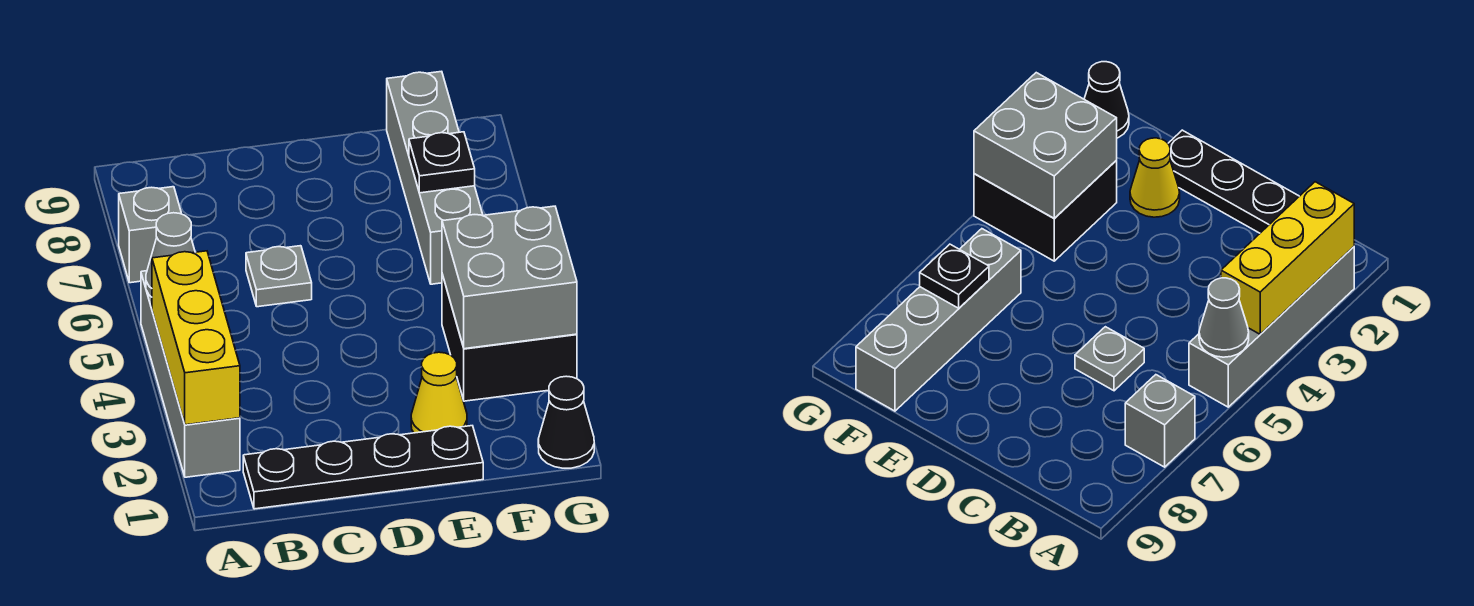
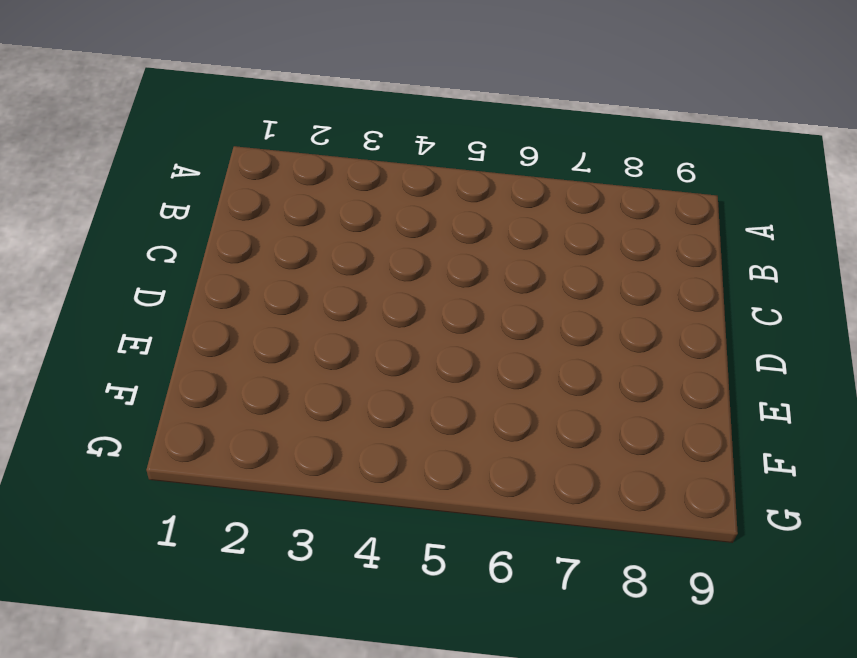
none -> grey brick A2:A5 level 1
none -> grey brick A7 level 1
none -> black plate B1:E1 level 1

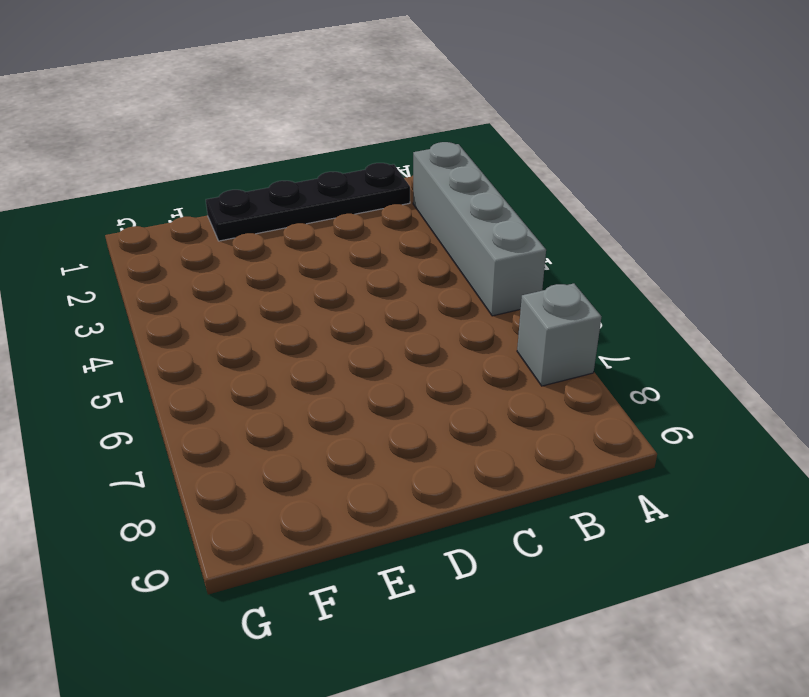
none -> grey plate C6 level 1
none -> yellow cone E2 level 1
none -> black brick F3:G4 level 1

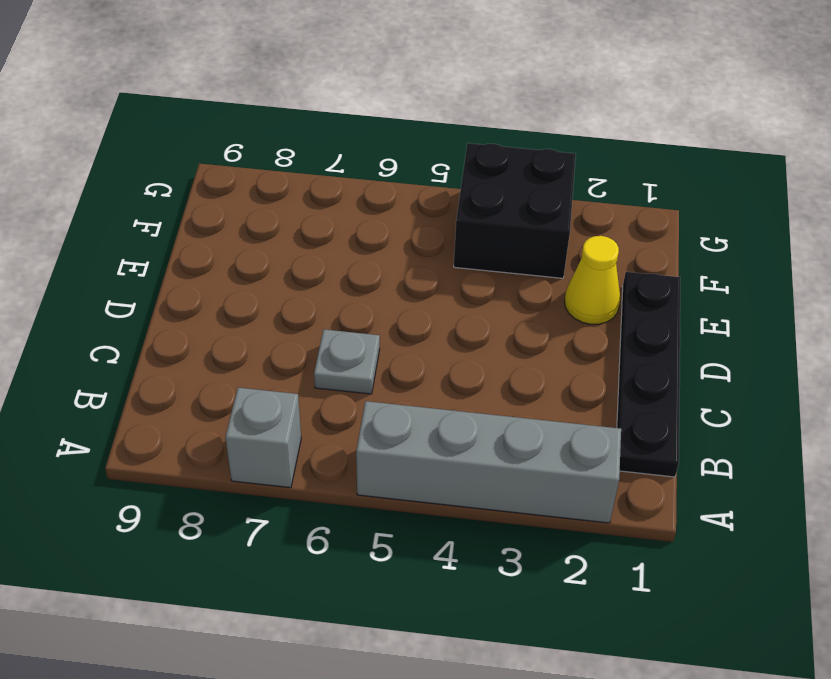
none -> grey brick F6:F9 level 1
none -> black cone G1 level 1
none -> yellow brick A2:A4 level 2

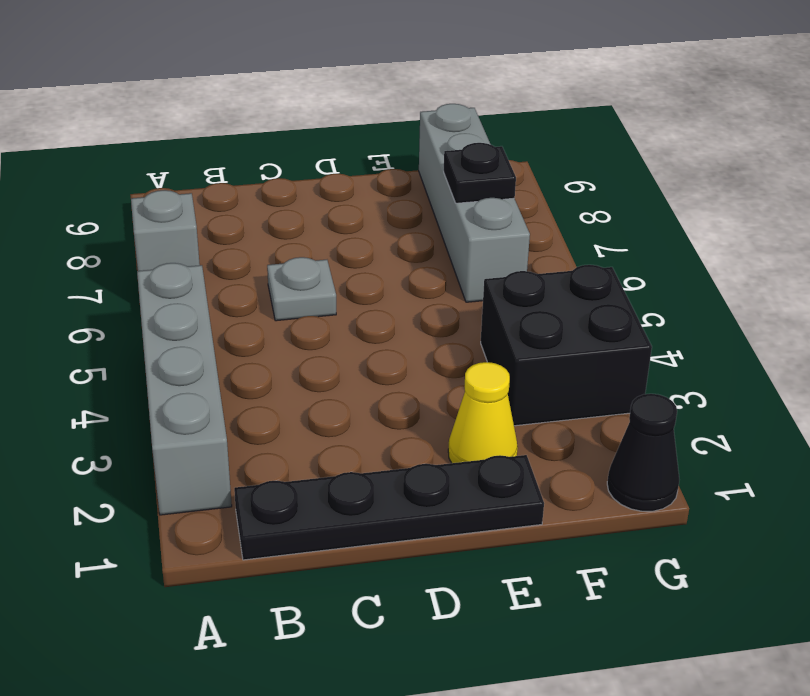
none -> yellow brick A2:A4 level 2
none -> grey cone A5 level 2
none -> grey brick F3:G4 level 2

